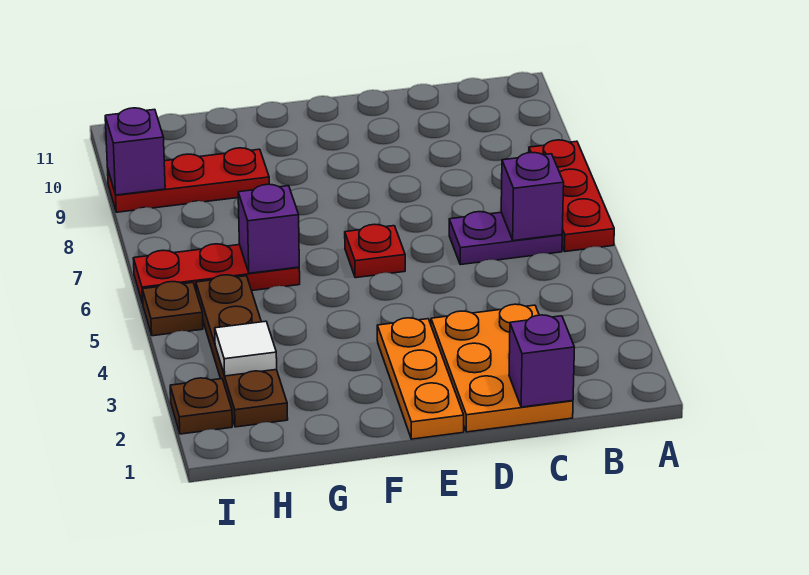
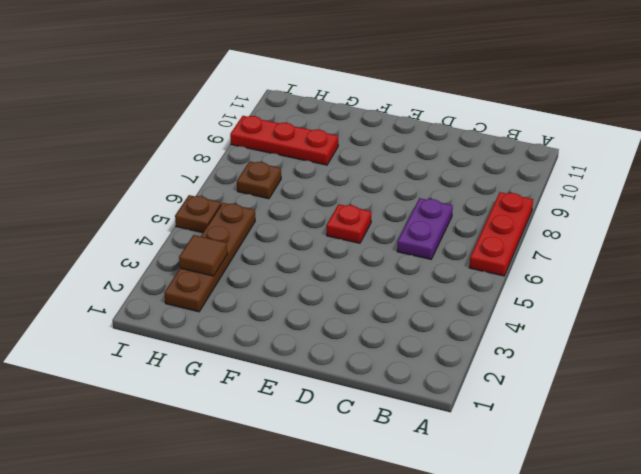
purple plate C6:C7 level 1 -> purple plate B6:C6 level 1
brown tile H3 level 2 -> white tile H3 level 2
brown plate H7 level 1 -> brown plate I2 level 1
none -> orange plate C1:D3 level 1
none -> orange plate E1:E3 level 1
none -> red plate G6:I6 level 1

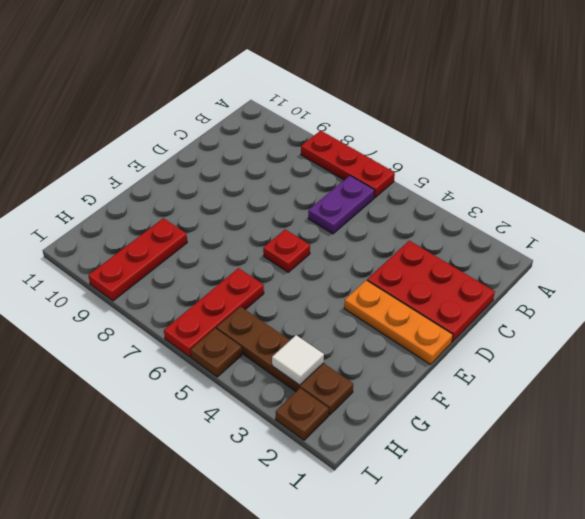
red plate C1:D3 level 1 -> orange plate C1:D3 level 1
none -> purple brick B6 level 2
none -> purple brick C1 level 2
none -> purple brick G6 level 2

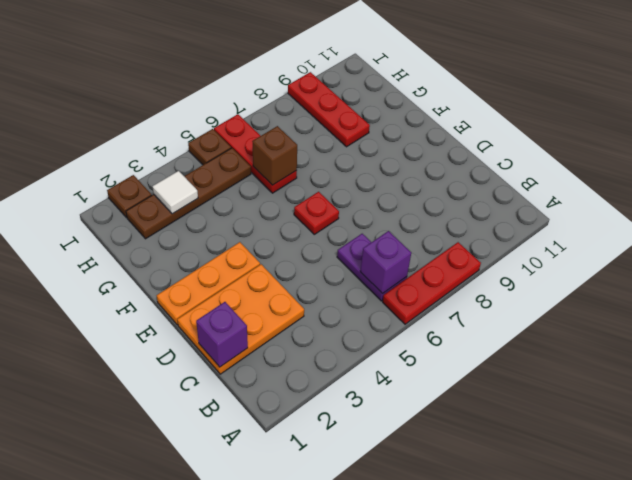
brown brick G6 level 2 -> purple brick G6 level 2
none -> purple brick I9 level 2

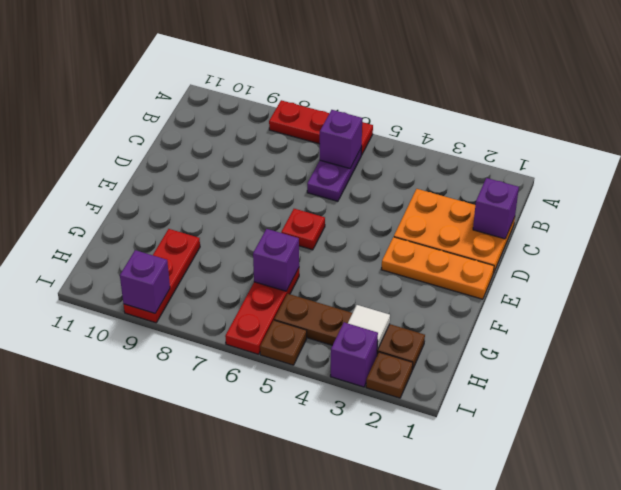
purple brick I3 level 1 -> none

